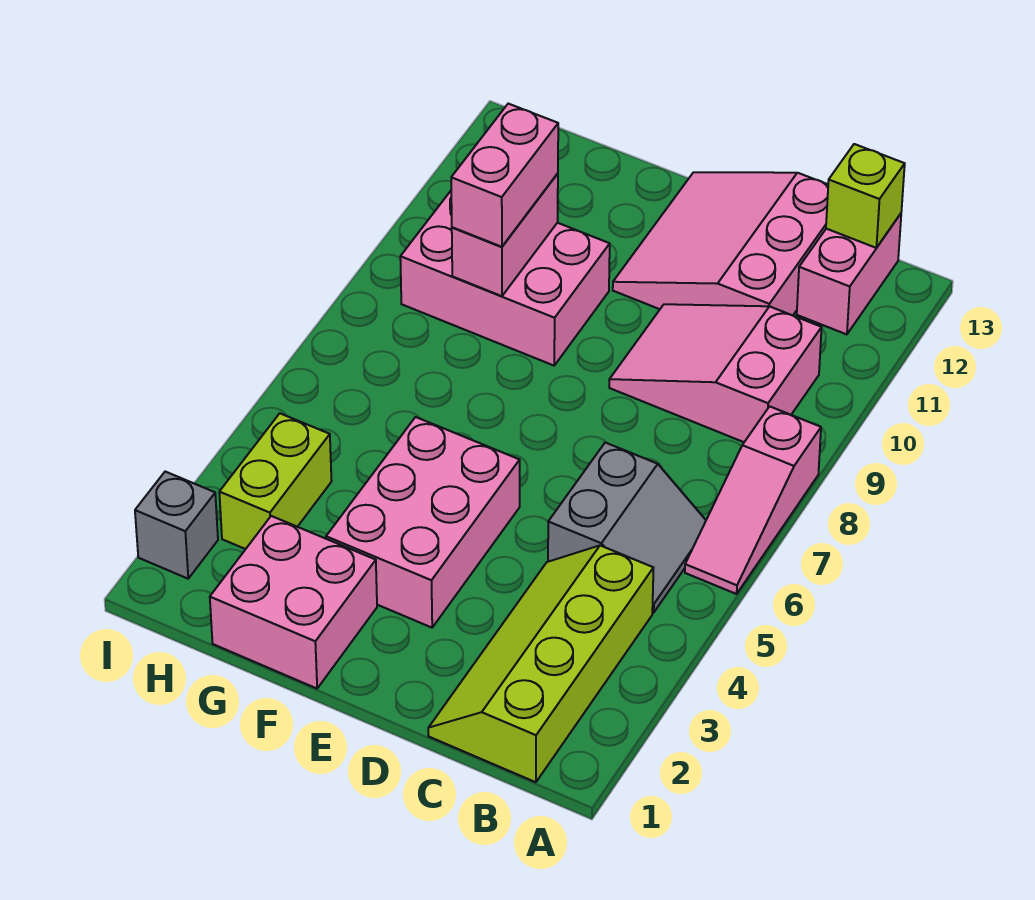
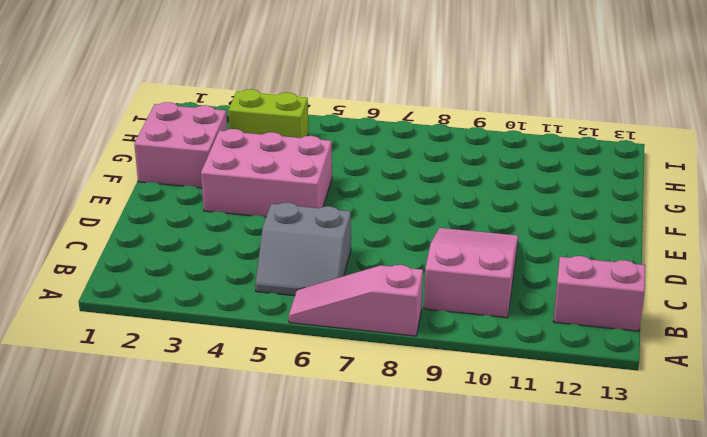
none -> lime slope B1:C4 level 1 top B
none -> pink slope C11:E13 level 1 top C
none -> pink brick F9:H10 level 1

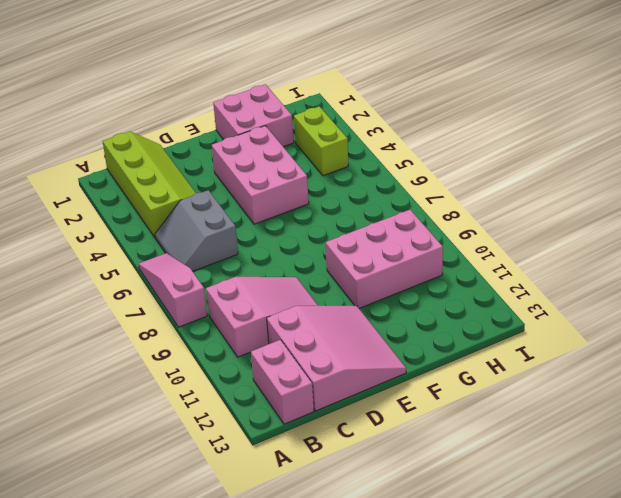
none -> grey brick I2 level 1
none -> lime brick B13 level 2
none -> pink brick G9:G10 level 2

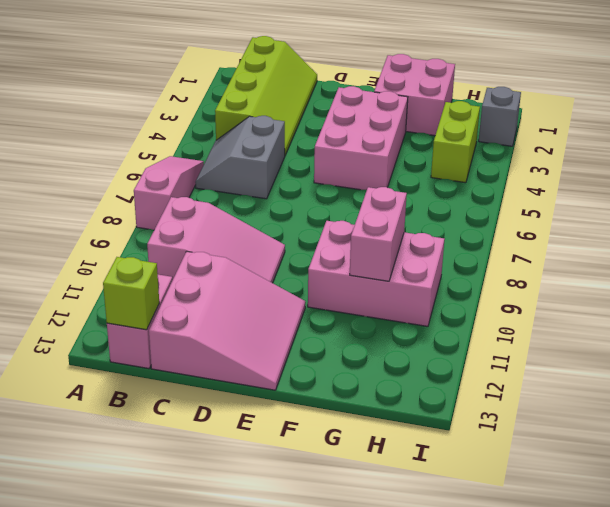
none -> pink brick G9:G10 level 3

